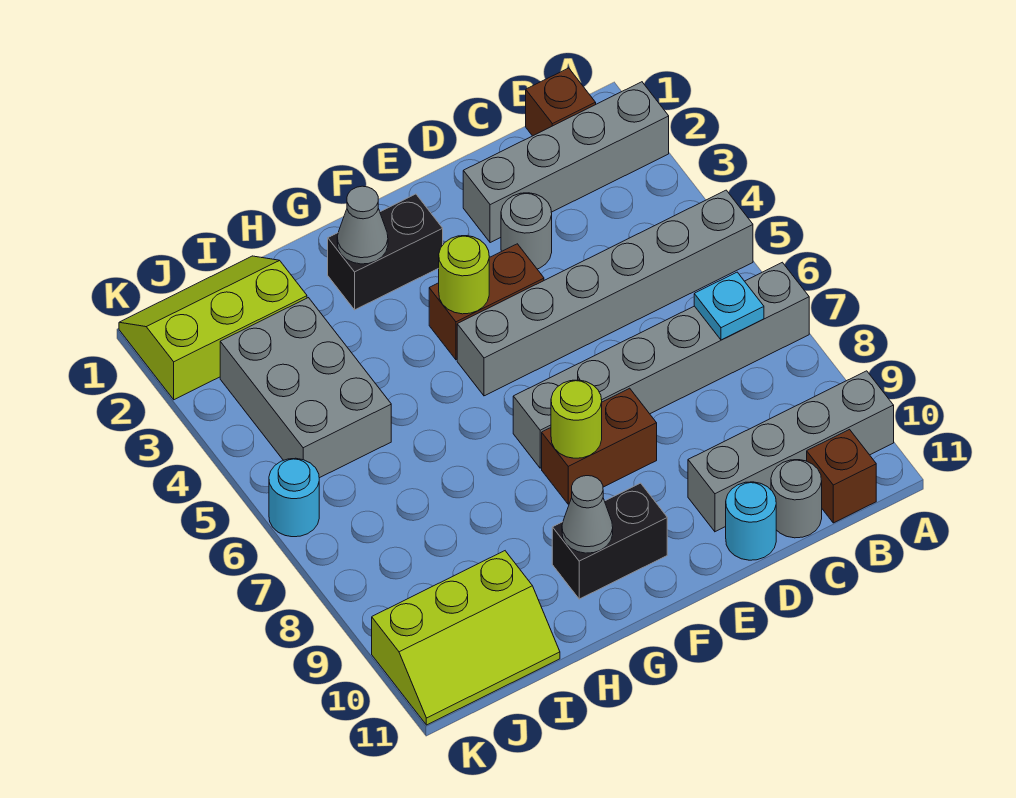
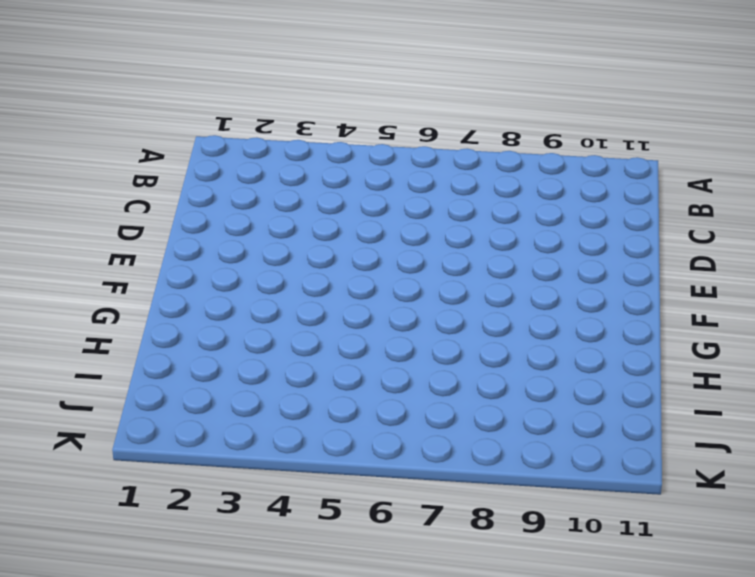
none -> grey brick A2:D2 level 1
none -> grey brick A5:F5 level 1
none -> grey brick A7:F7 level 1

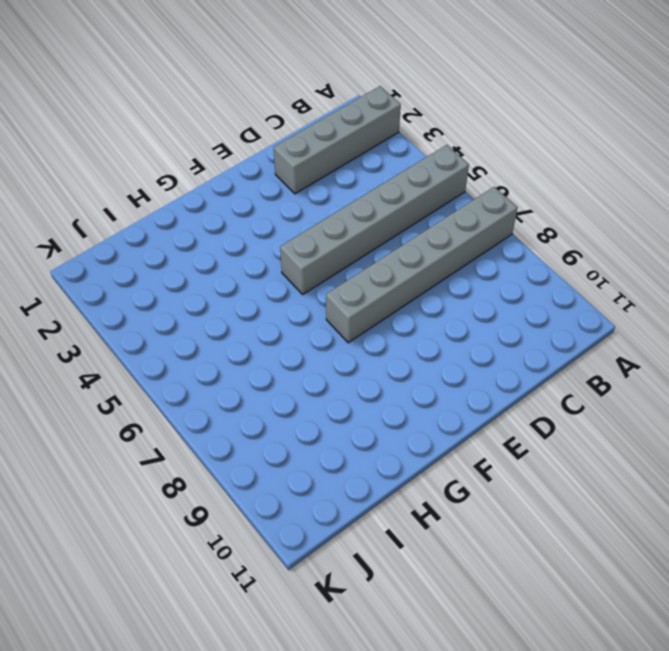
none -> grey brick A10:D10 level 1
none -> brown brick B1 level 1
none -> brown brick B11 level 1

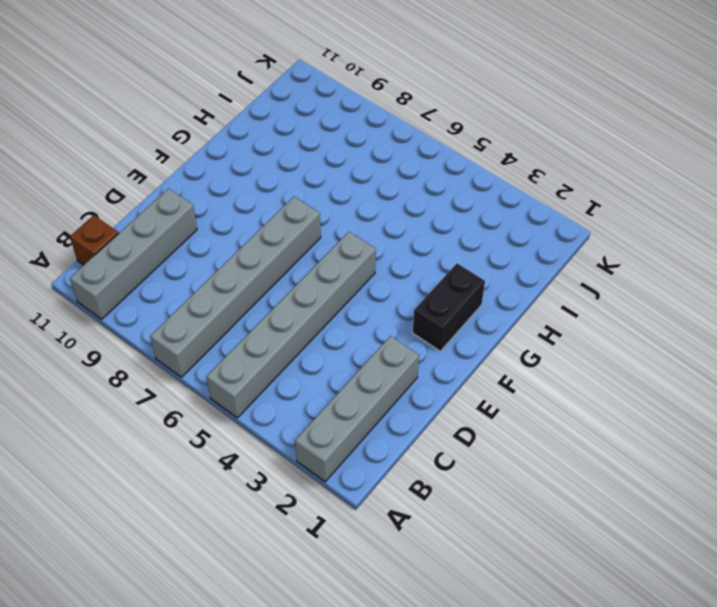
none -> brown brick B1 level 1
none -> grey round brick C11 level 1
none -> grey round brick D3 level 1

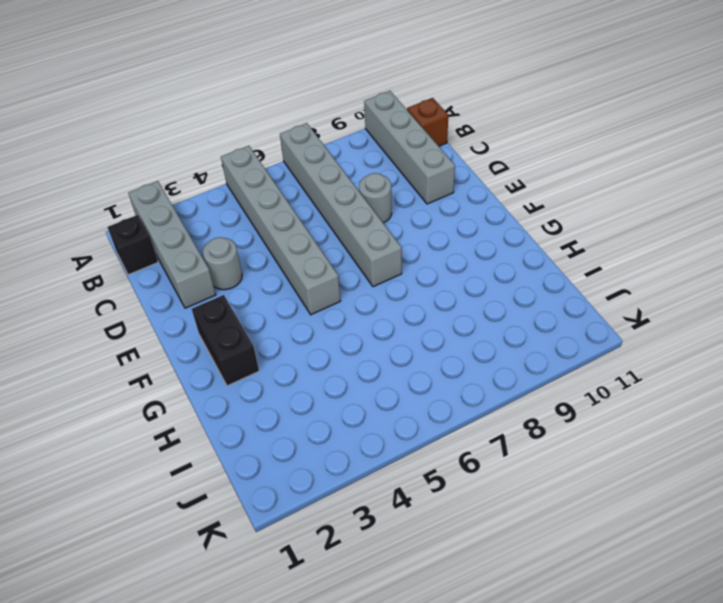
black brick B1 level 1 -> brown brick B1 level 1
grey round brick D8 level 1 -> grey round brick C11 level 1
none -> cyan round brick D11 level 1
none -> brown brick E4:F4 level 1
none -> brown brick E8:F8 level 1

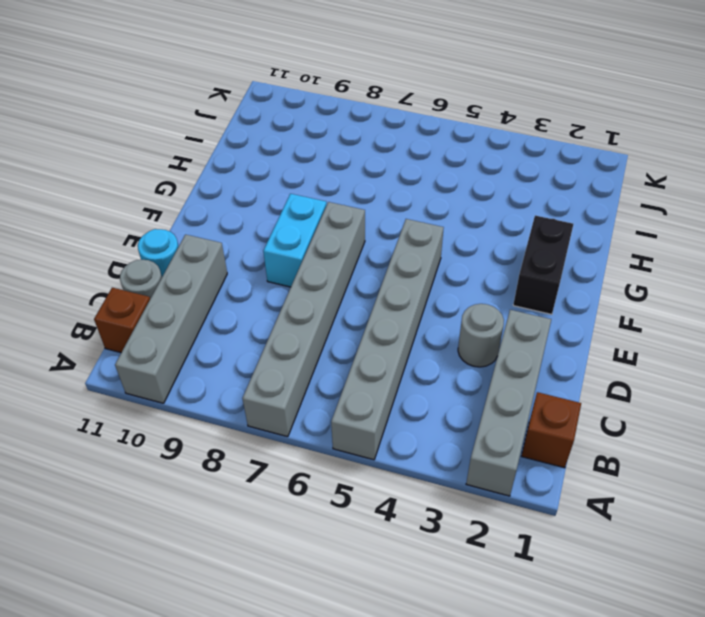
cyan brick E8:F8 level 1 -> brown brick E8:F8 level 1
none -> brown brick E4:F4 level 1
none -> black brick F10:G10 level 1
none -> lime slope I1:K2 level 1 top 2

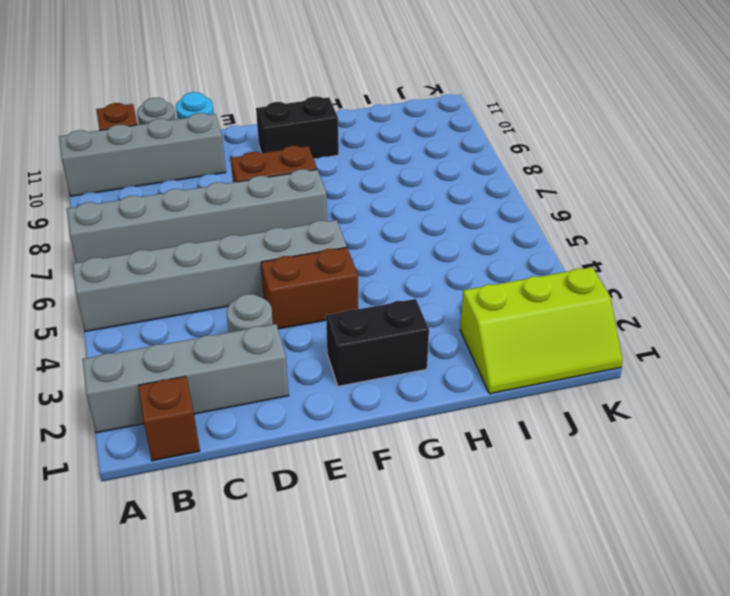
none -> grey brick I3:J5 level 1
none -> lime slope I10:K11 level 1 top 10
none -> cyan round brick K6 level 1

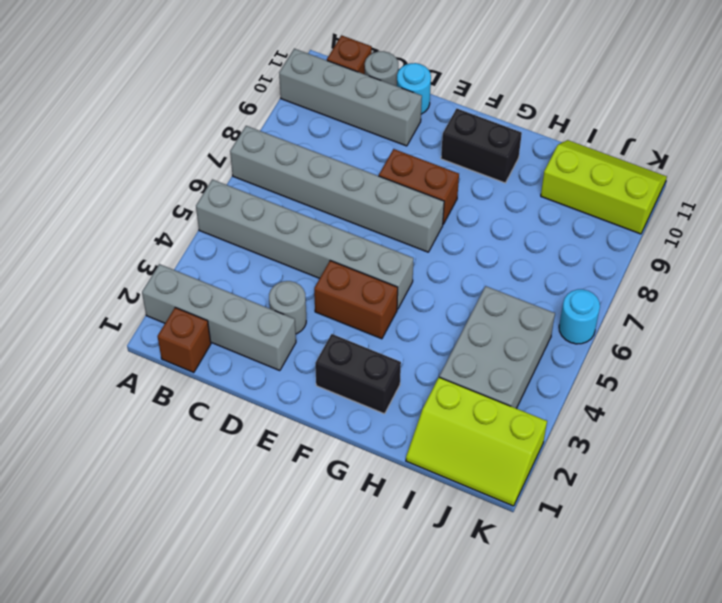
none -> cyan plate B7 level 2
none -> lime round brick F4 level 2
none -> lime round brick F8 level 2

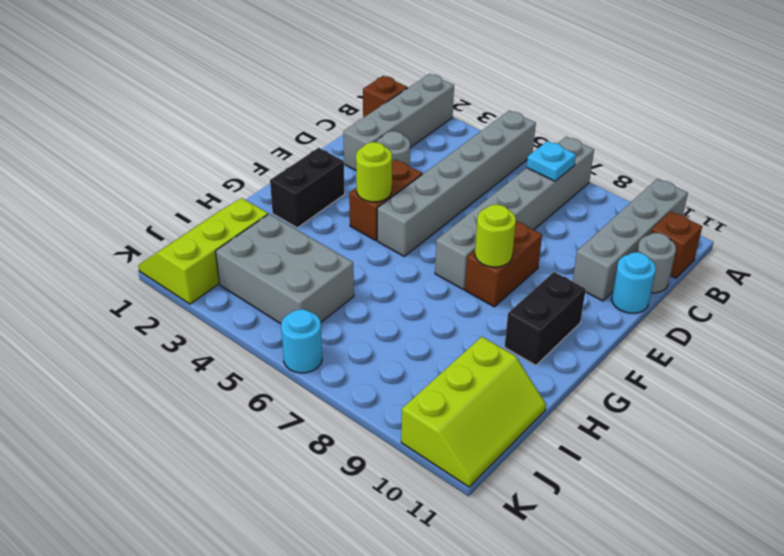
none -> grey cone G2 level 2
none -> grey cone G10 level 2

